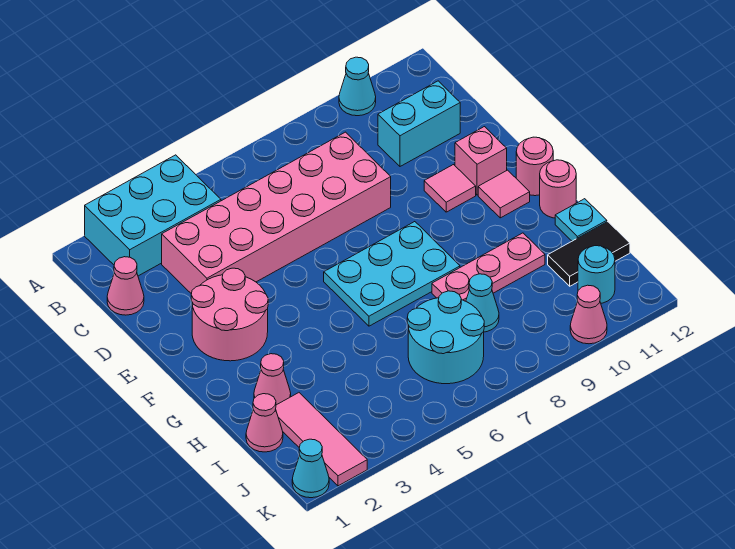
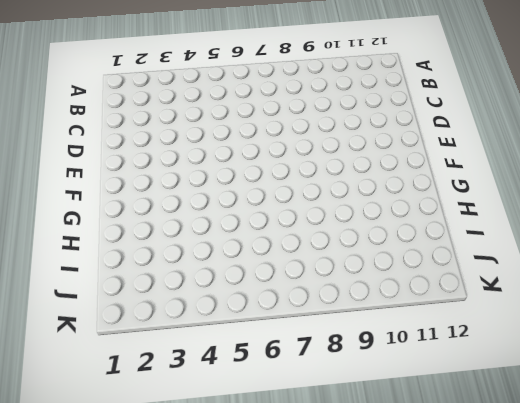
none -> cyan brick A2:B4 level 1
none -> cyan cone A10 level 1
none -> pink cone C1 level 1

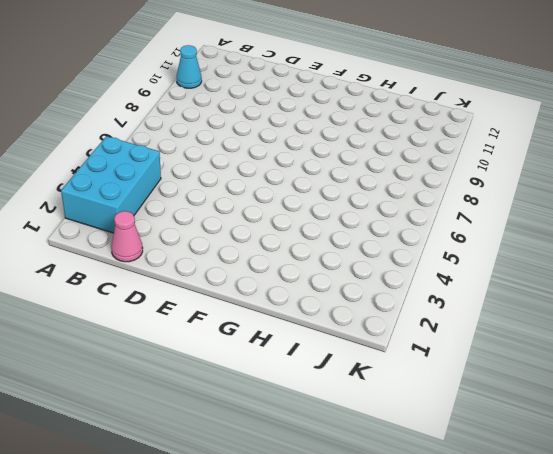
none -> pink brick C3:D8 level 1
none -> cyan brick C10:C11 level 1
none -> pink round brick E2:F3 level 1

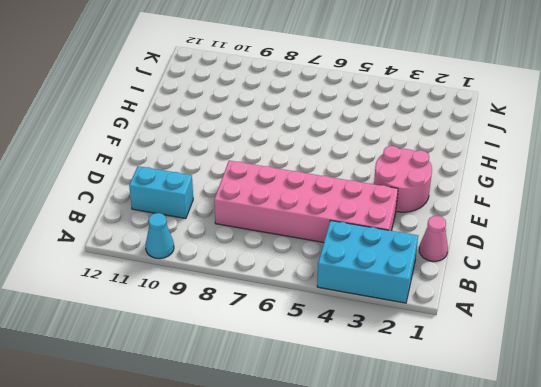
none -> pink tile E10 level 1
none -> pink brick E11 level 1
none -> cyan plate F6:G8 level 1

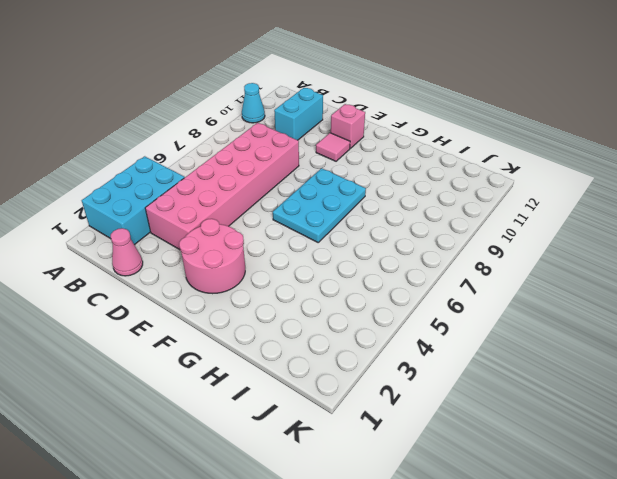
none -> pink tile F11 level 1
none -> pink round brick F12 level 1
none -> pink round brick G12 level 1

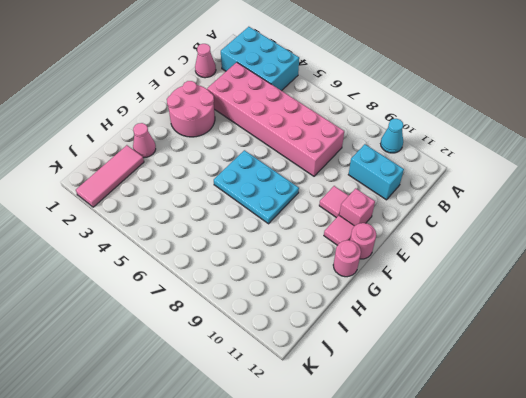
none -> pink plate H8:H10 level 1
none -> cyan plate H12 level 1
none -> pink cone I1 level 1

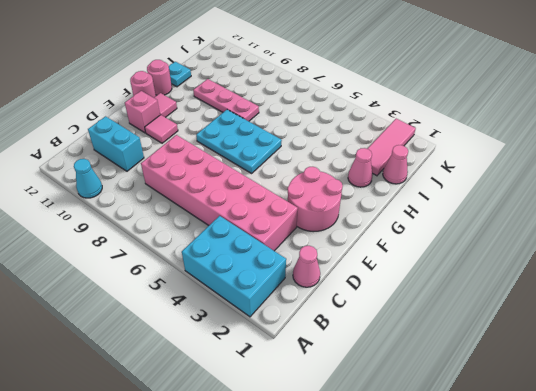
none -> cyan round brick I6:J7 level 1
none -> cyan cone I8 level 1
none -> black tile I11:I12 level 1

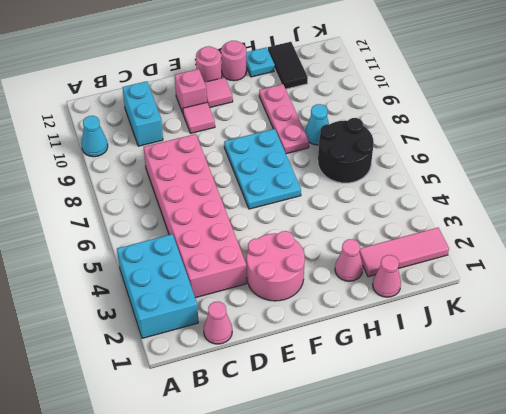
black round brick I6:J7 level 1 -> cyan round brick I6:J7 level 1
none -> cyan round brick J11 level 1
none -> cyan cone K1 level 1
none -> pink cone K10 level 1

